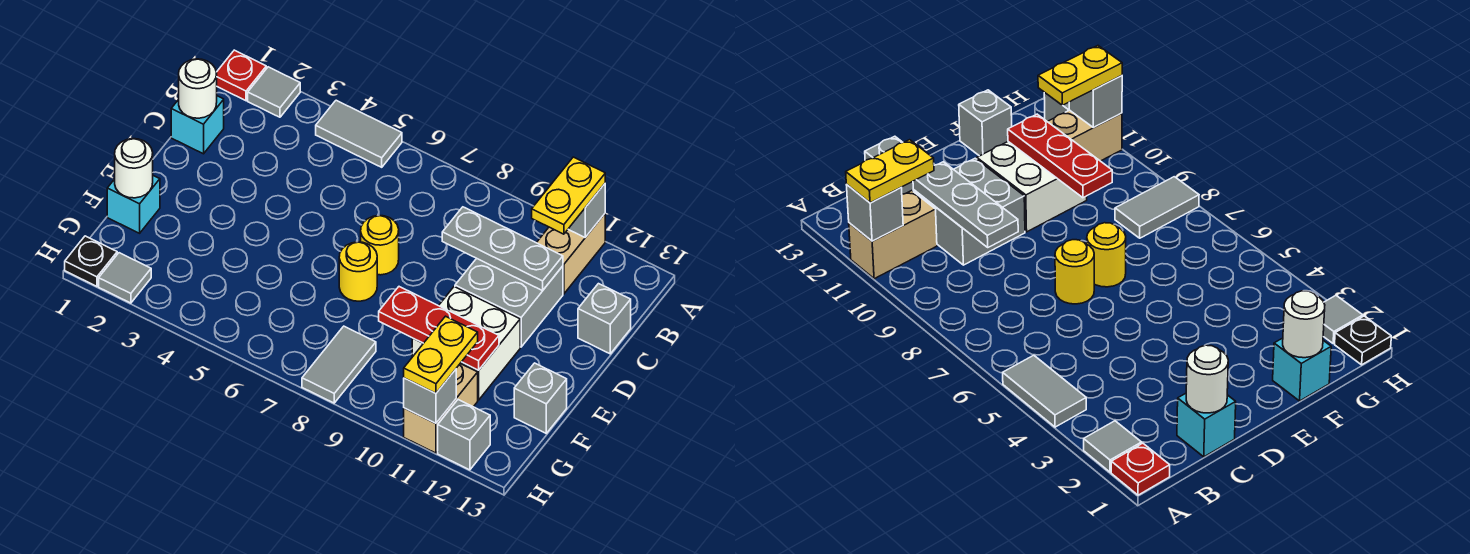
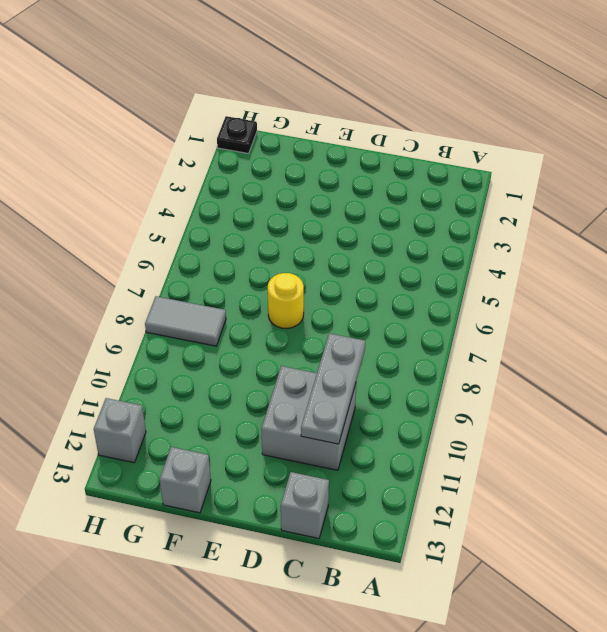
none -> red plate A1 level 1
none -> grey tile A2 level 1
none -> grey tile A4:A5 level 1

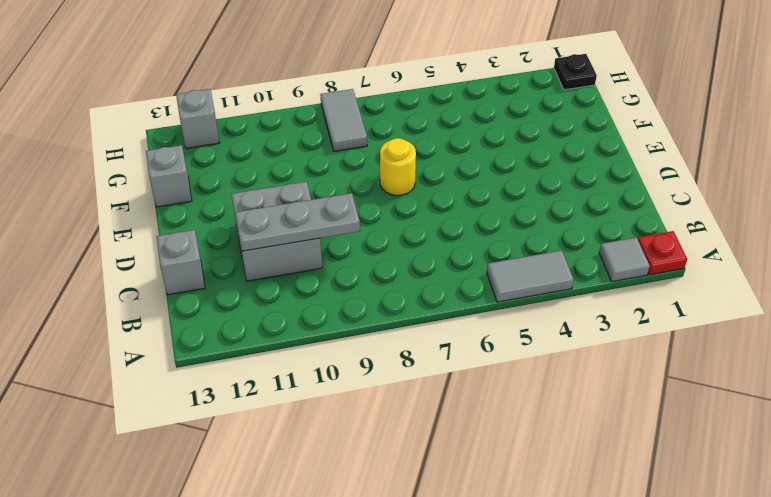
none -> tan brick A11:B11 level 1
none -> cyan brick C1 level 1
none -> yellow round brick D7 level 1

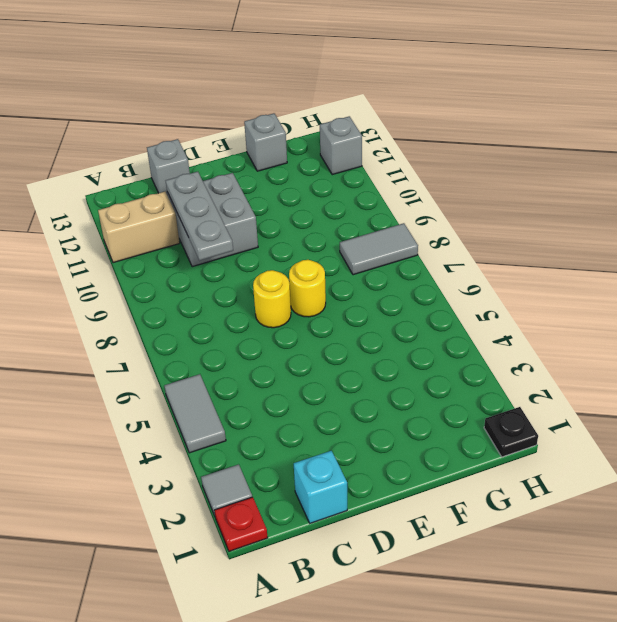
none -> white brick E10:F11 level 1
none -> cyan brick F1 level 1
none -> tan brick G11:H11 level 1

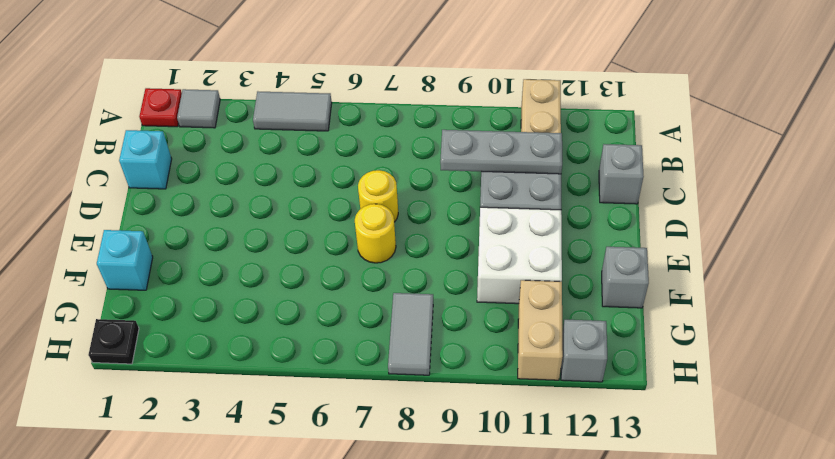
none -> grey tile H2 level 1
none -> grey brick A11 level 2
none -> white round brick C1 level 2

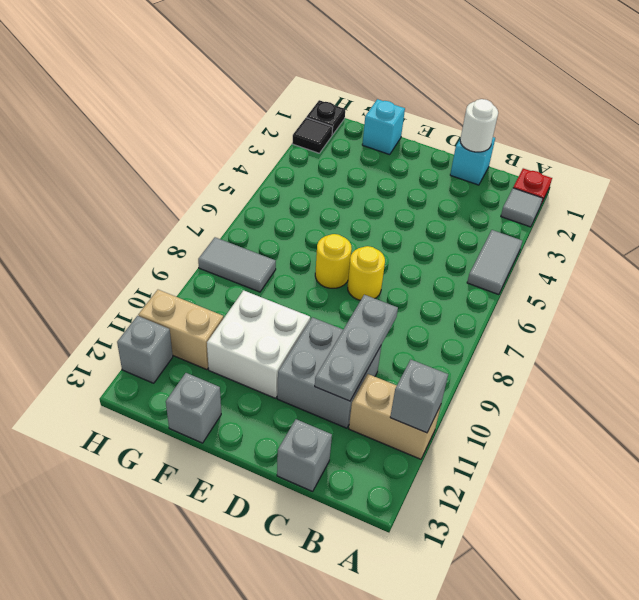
black tile H2 level 1 -> grey tile H2 level 1
none -> white round brick F1 level 2
none -> red plate F9:F11 level 2
none -> grey brick H11 level 2

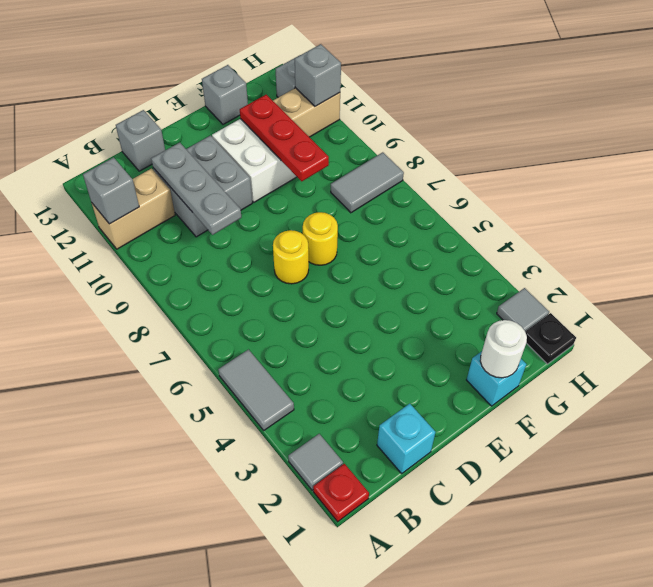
none -> white round brick C1 level 2
none -> yellow plate A11:B11 level 3
none -> yellow plate G11:H11 level 3

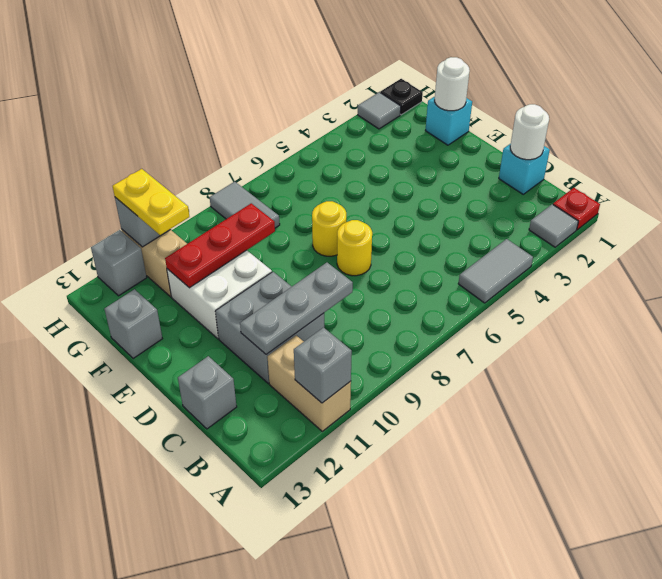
none -> yellow plate A11:B11 level 3

